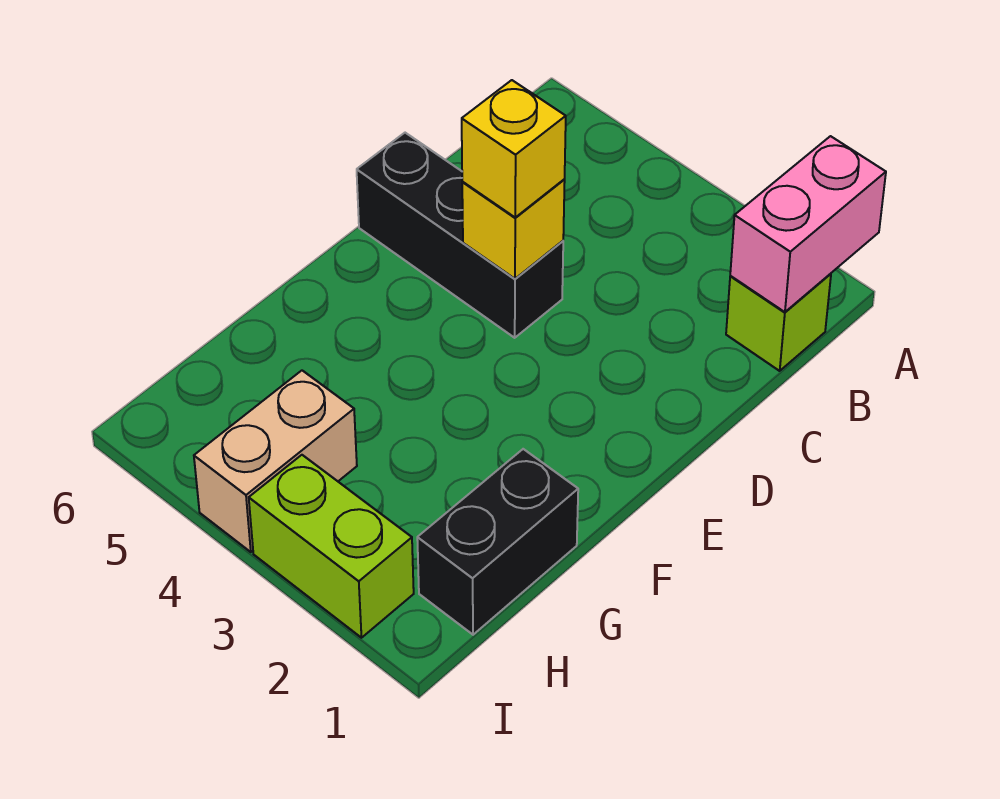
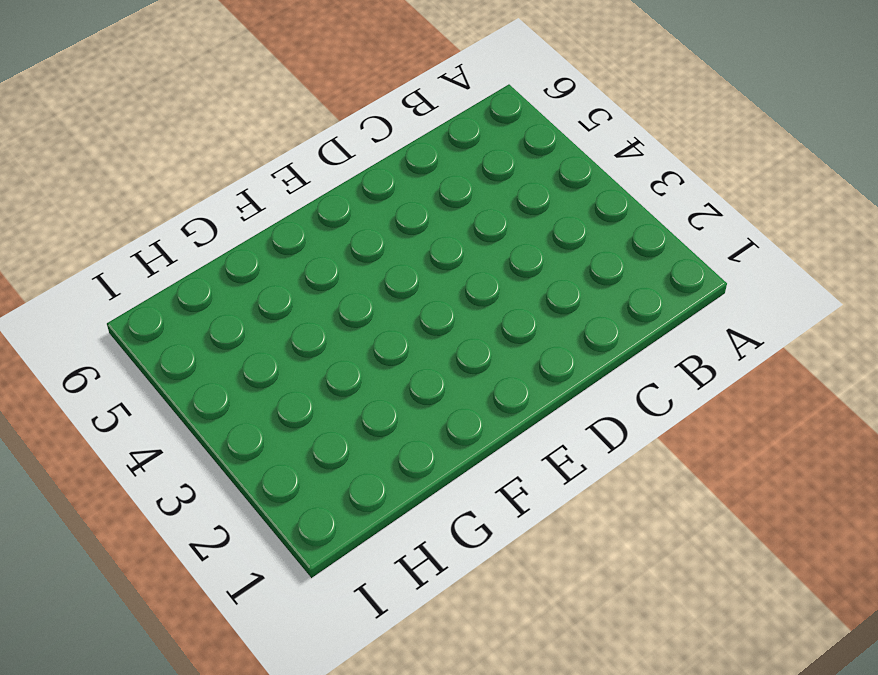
none -> lime brick B1 level 1
none -> black brick D4:D6 level 1

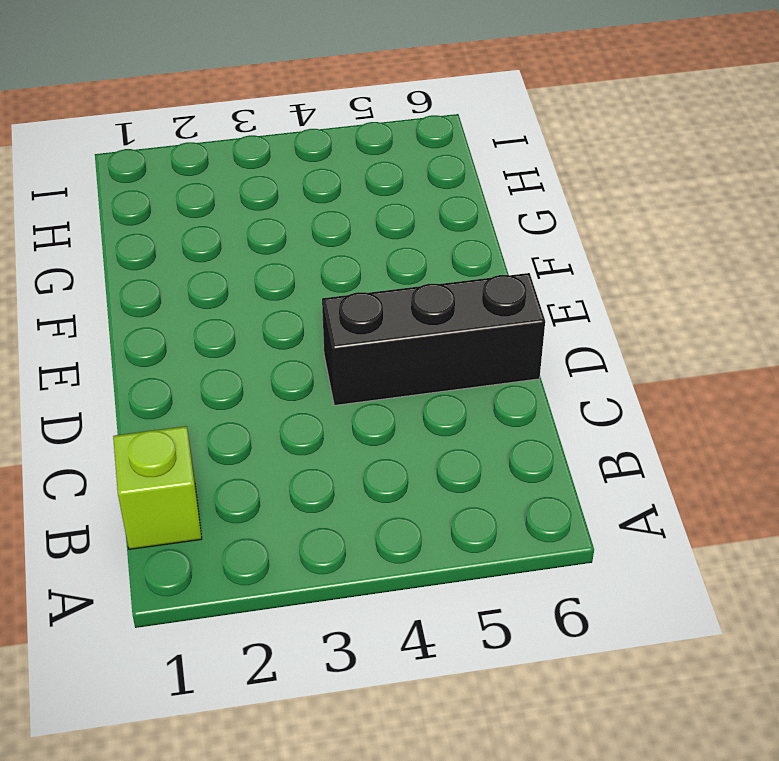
none -> black brick G1:H1 level 1
none -> tan brick H4:I4 level 1

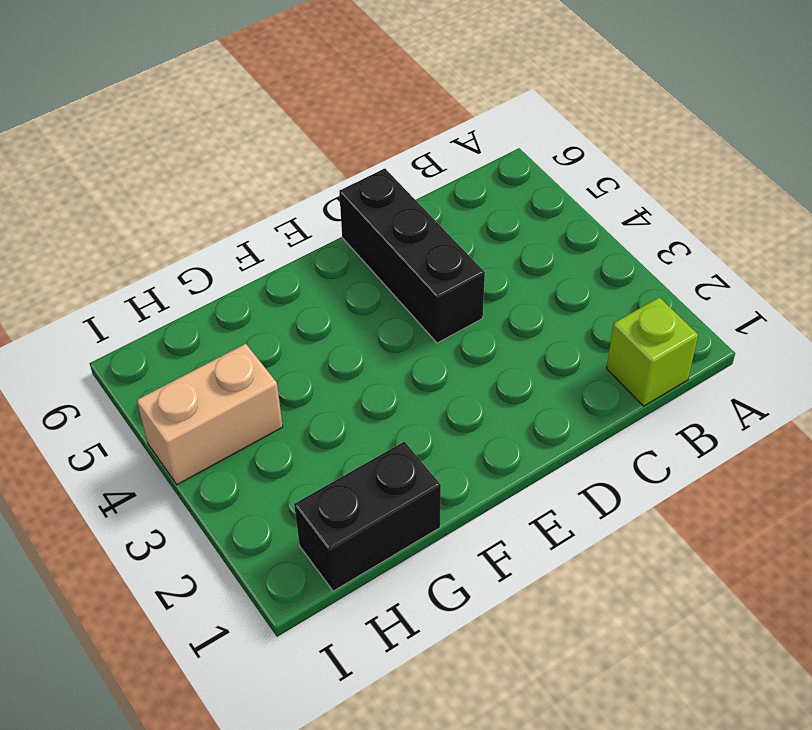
none -> lime brick I2:I3 level 1
none -> pink brick A1:B1 level 2

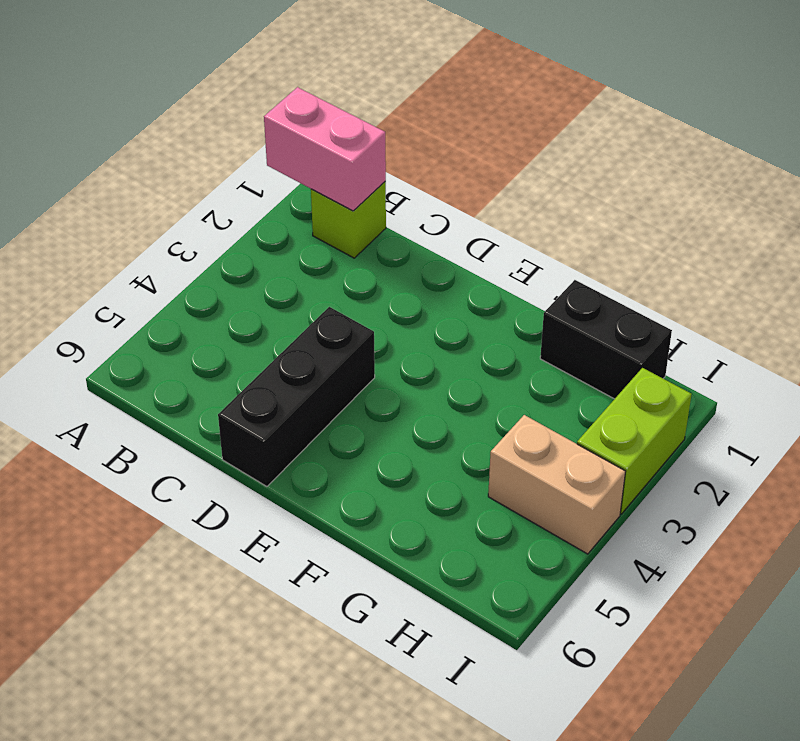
none -> yellow brick D4 level 2
none -> yellow brick D4 level 3

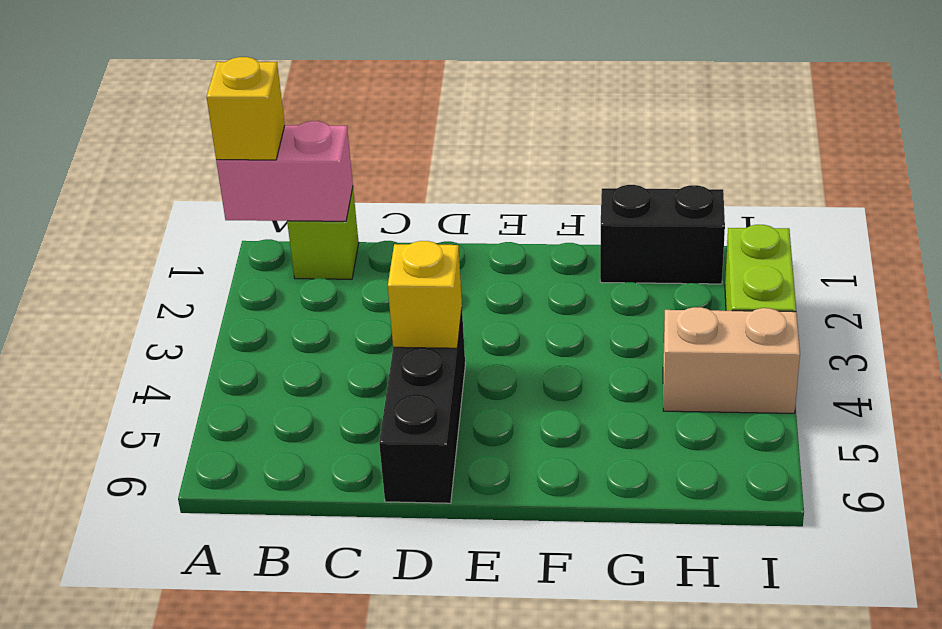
yellow brick A1 level 3 -> yellow brick D4 level 3

